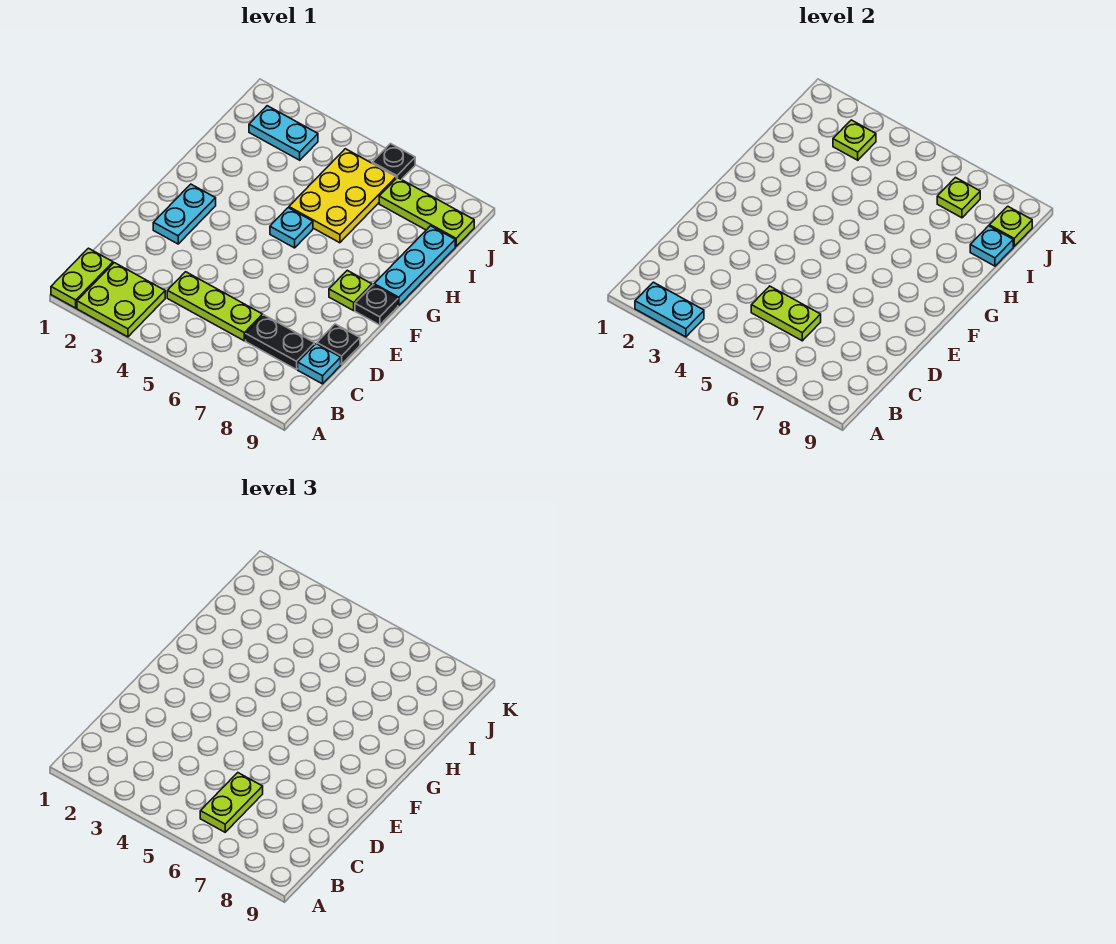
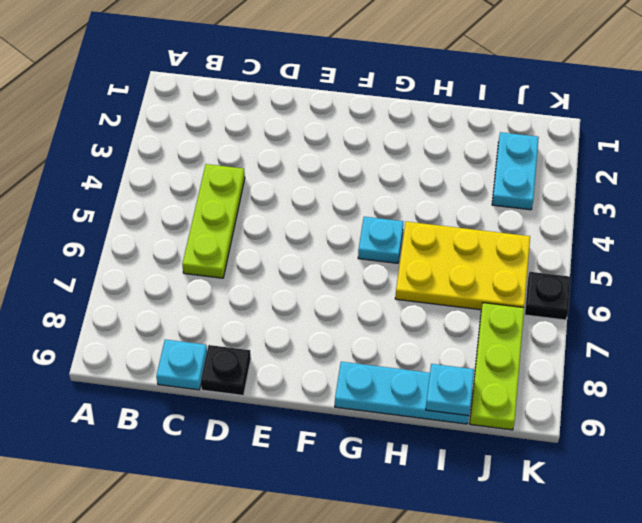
none -> lime plate A1:B1 level 1
none -> lime plate A2:B3 level 1
none -> black plate C7:C8 level 1

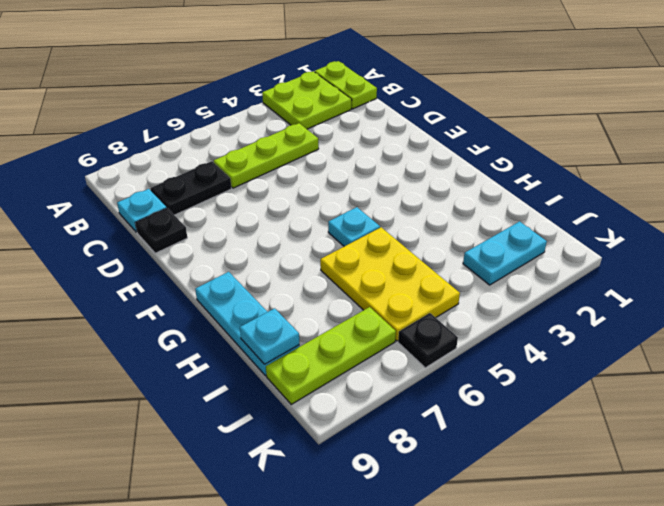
none -> cyan plate E2:F2 level 1
none -> lime plate F8 level 1
none -> black plate F9 level 1

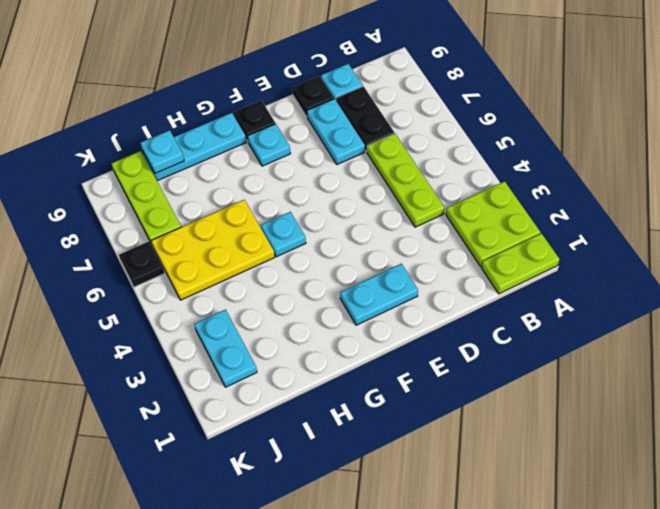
cyan plate D7:D8 level 1 -> cyan plate A2:A3 level 2
cyan plate F8 level 1 -> lime plate F8 level 1
none -> lime plate C5:C6 level 2
none -> lime plate J3 level 2
none -> lime plate J7 level 2

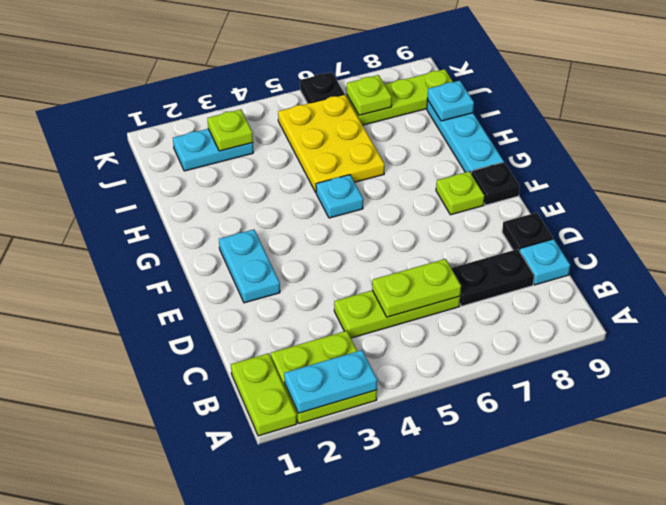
none -> lime plate J9 level 2
none -> lime plate B6:C6 level 3

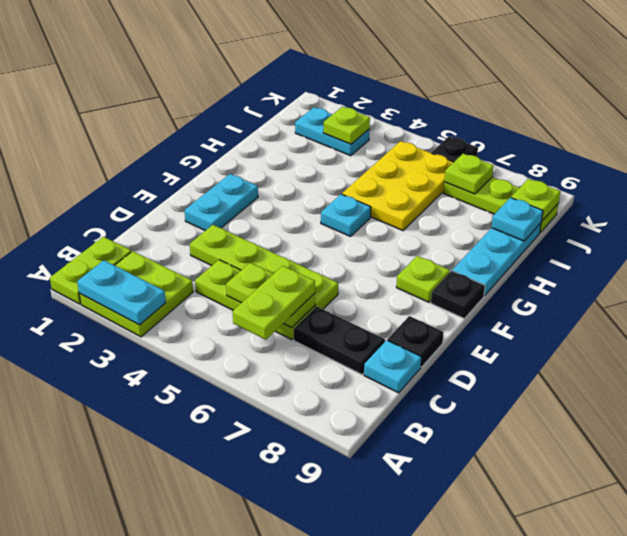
lime plate D3:D6 level 1 -> none

